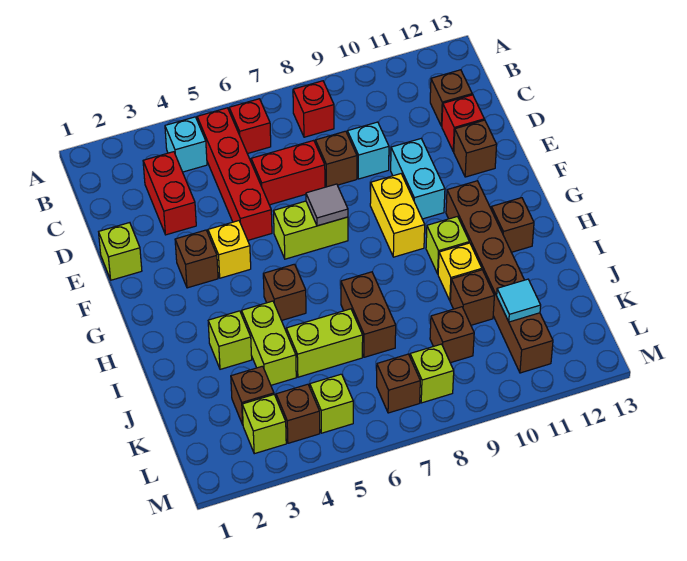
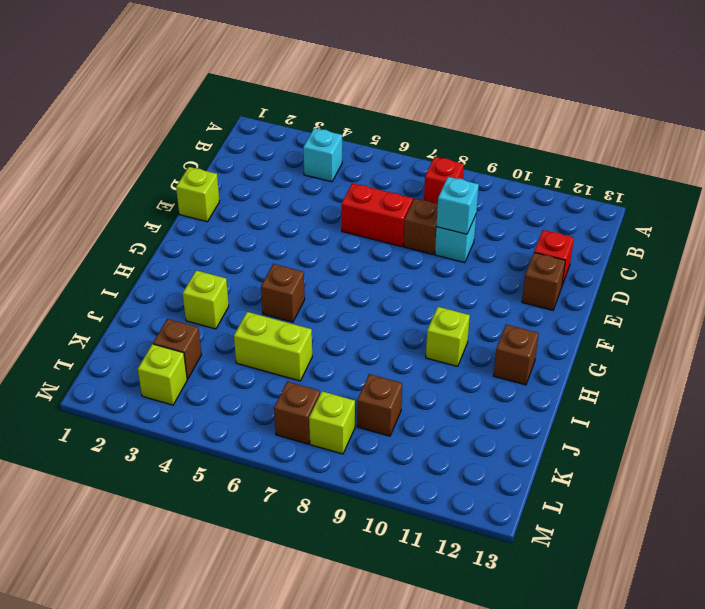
cyan brick D9 level 2 -> none
none -> red brick B5:E5 level 1
none -> red brick B6 level 1
none -> red brick C3:D3 level 1
none -> brown brick C12 level 1

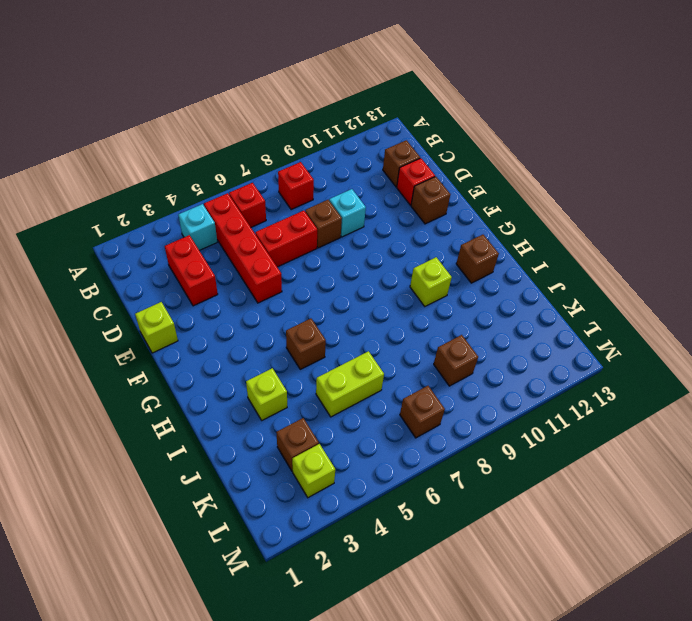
none -> cyan brick E10:F10 level 1
none -> brown brick F3 level 1
none -> yellow brick F4 level 1
none -> lime brick F6:F7 level 1

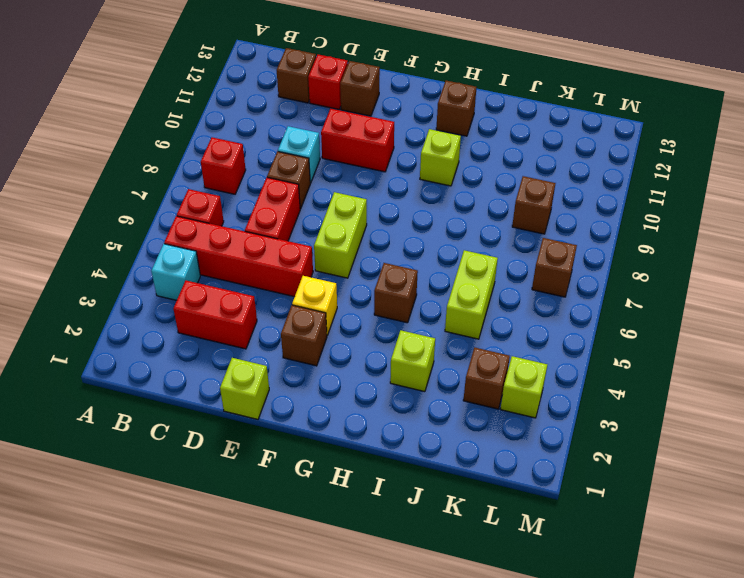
red brick E10:F10 level 1 -> cyan brick E10:F10 level 1
none -> yellow brick F9:G9 level 1
none -> brown brick G11:L11 level 1
none -> lime brick I4:J4 level 1
none -> brown brick I7:J7 level 1

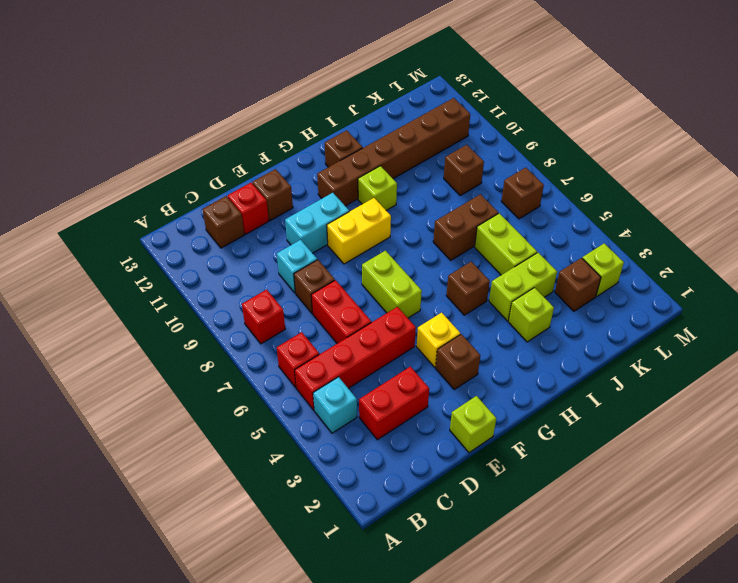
none -> yellow brick I10 level 1
none -> brown brick J10 level 1
none -> brown brick L4 level 1
none -> lime brick L5 level 1

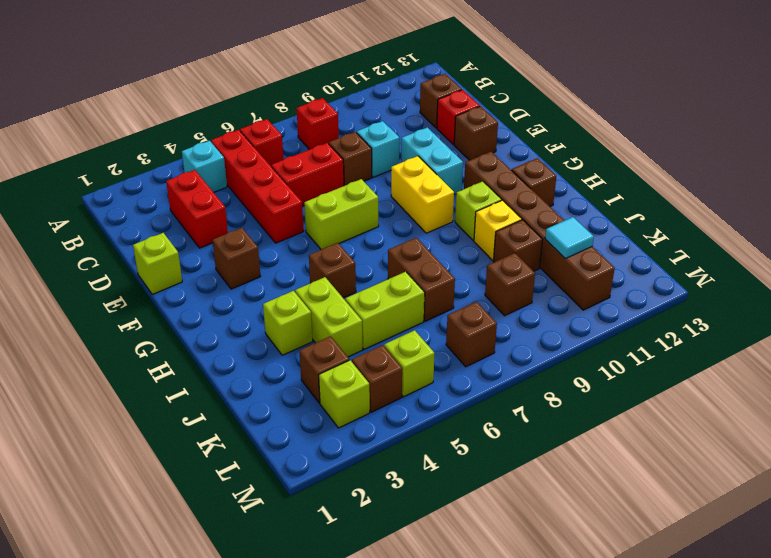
none -> yellow brick F4 level 1
none -> lime brick L8 level 1
none -> grey tile F7 level 2

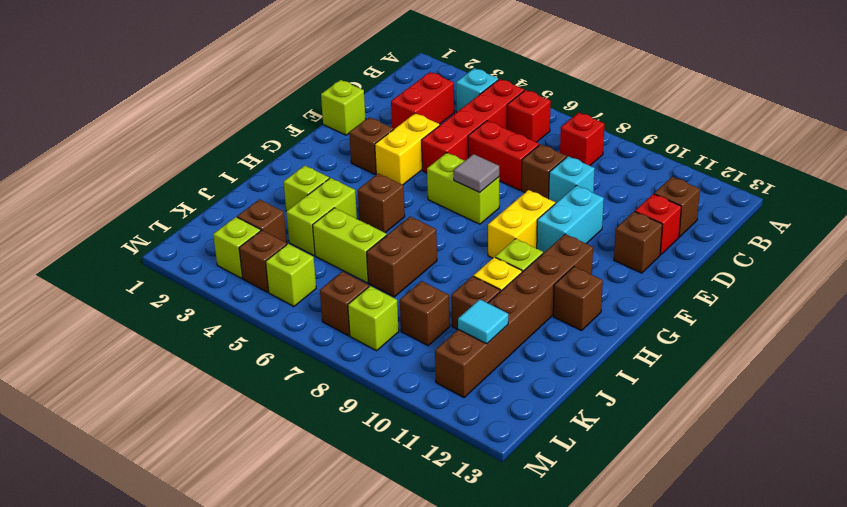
yellow brick E4:F4 level 1 -> yellow brick F4 level 1

